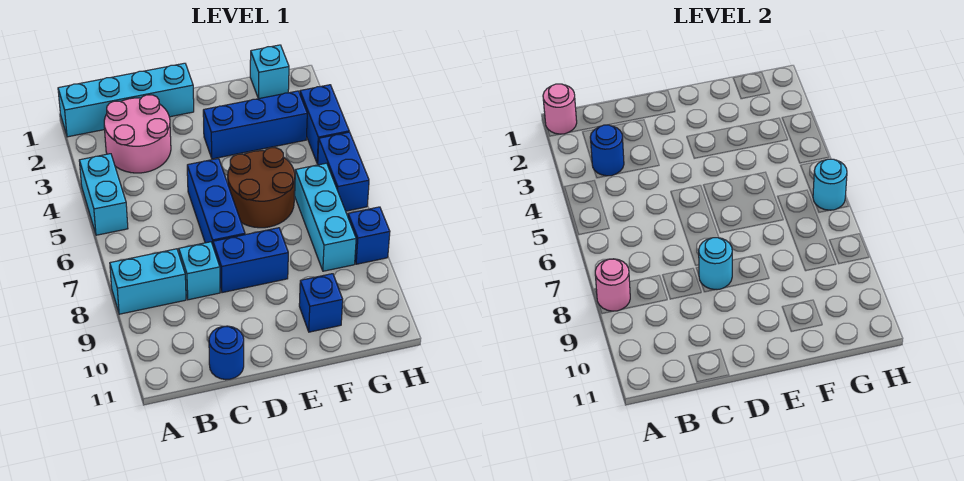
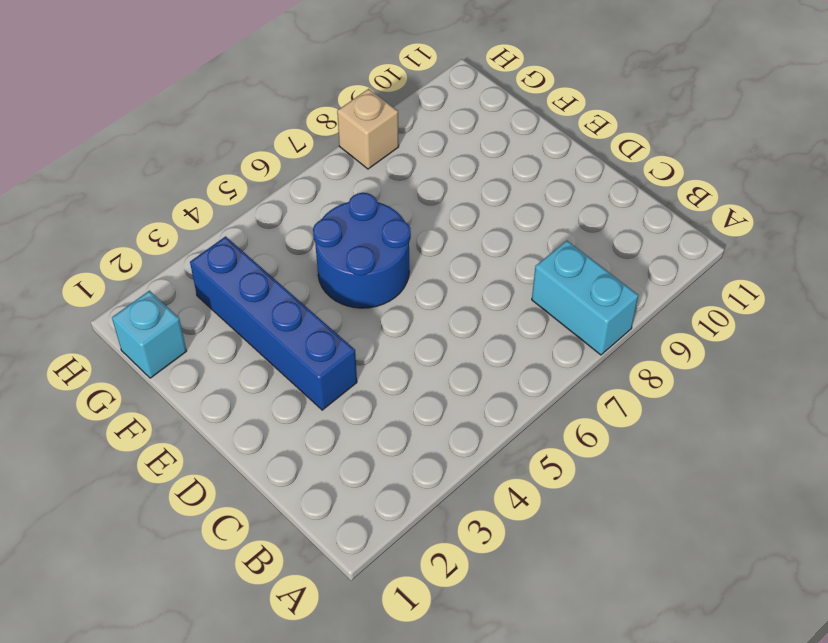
blue brick D3:G3 level 1 -> blue brick E3:G3 level 1
blue round brick E5:F6 level 1 -> brown round brick E5:F6 level 1
tan brick H8 level 1 -> blue brick H8 level 1
none -> cyan brick A1:D1 level 1
none -> cyan brick A4:A5 level 1
none -> pink round brick B2:C3 level 1

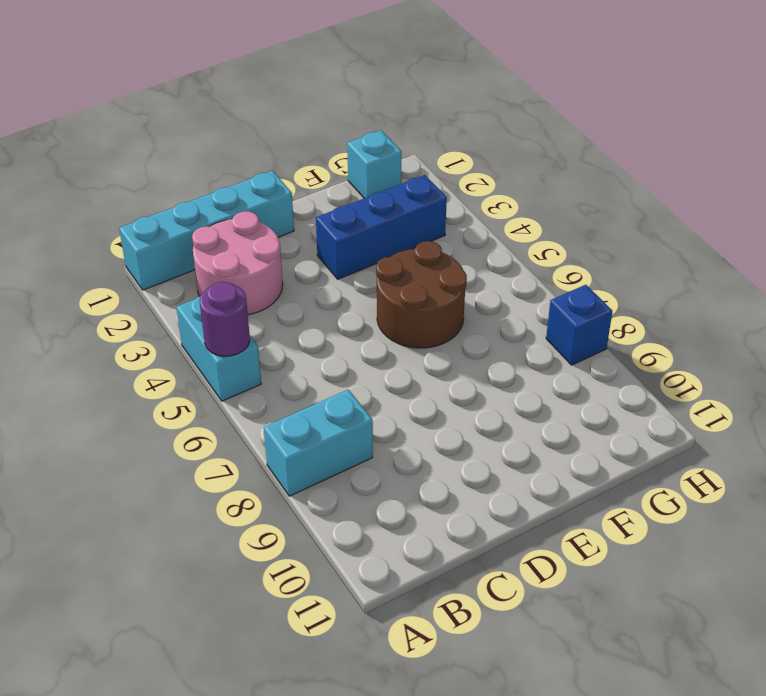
purple round brick A5 level 2 -> none
none -> cyan brick C8 level 1
none -> blue round brick C11 level 1
none -> blue brick D5:D7 level 1

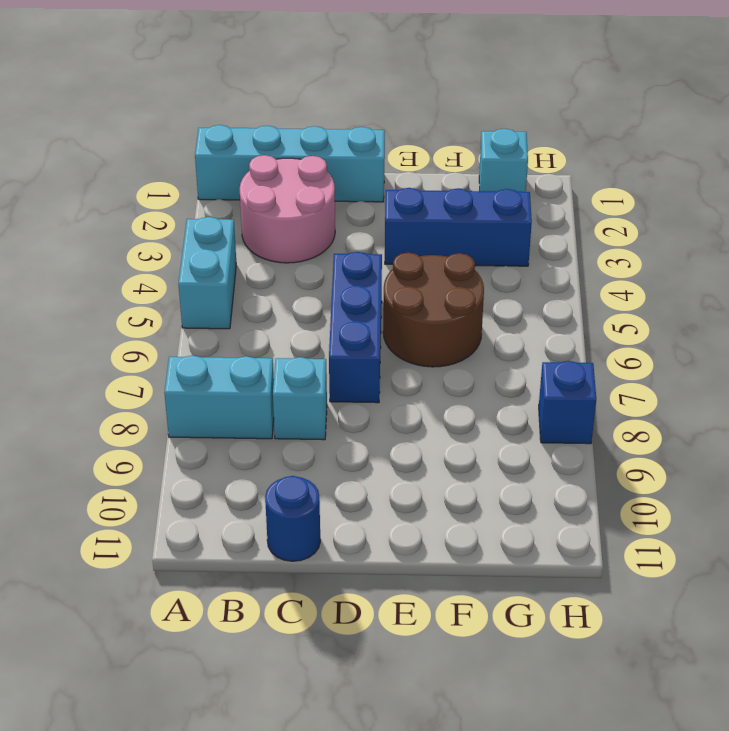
none -> blue brick D8:E8 level 1
none -> blue brick F10 level 1
none -> cyan brick G6:G8 level 1

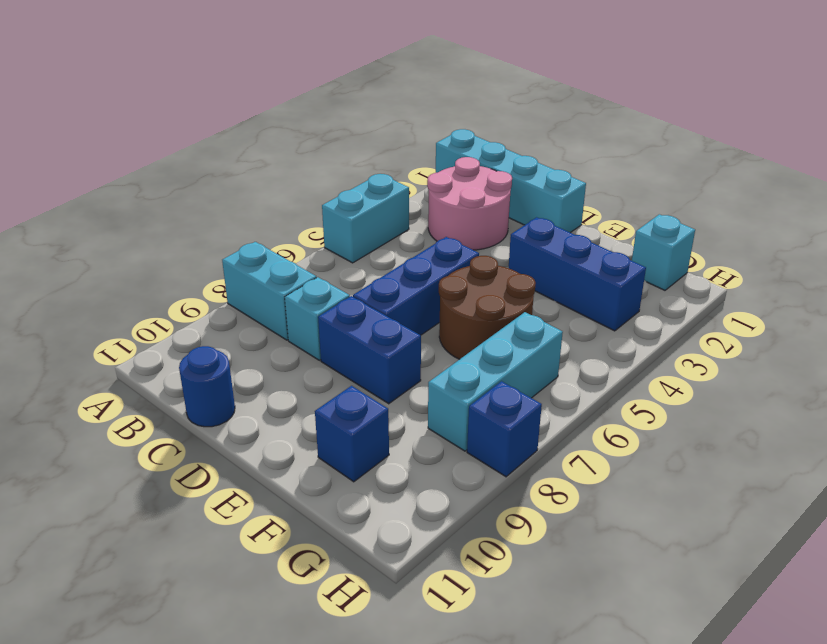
none -> blue brick H3:H4 level 1
none -> blue brick H5:H6 level 1
none -> pink round brick A1 level 2

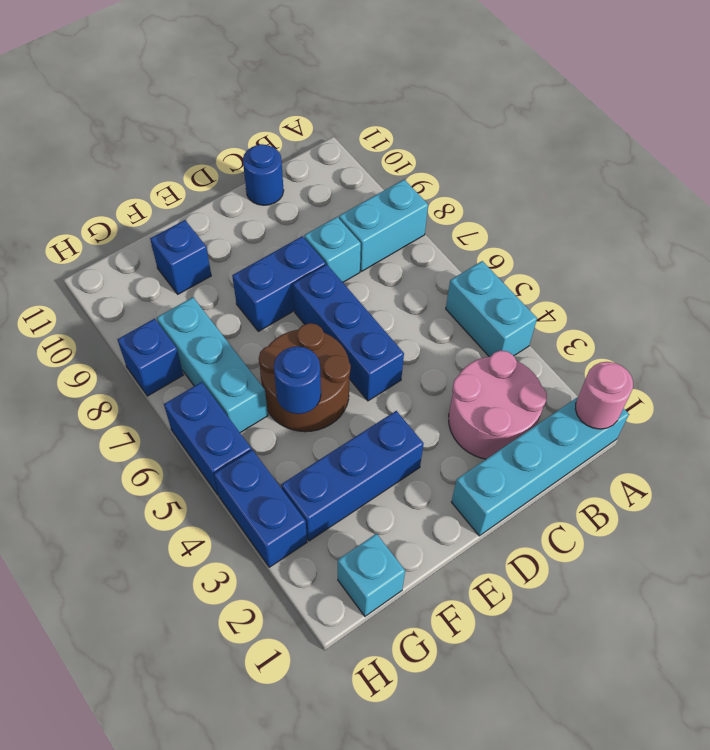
blue round brick F5 level 2 -> blue round brick B3 level 2
none -> pink round brick A8 level 2
none -> cyan round brick D8 level 2
none -> cyan round brick H6 level 2

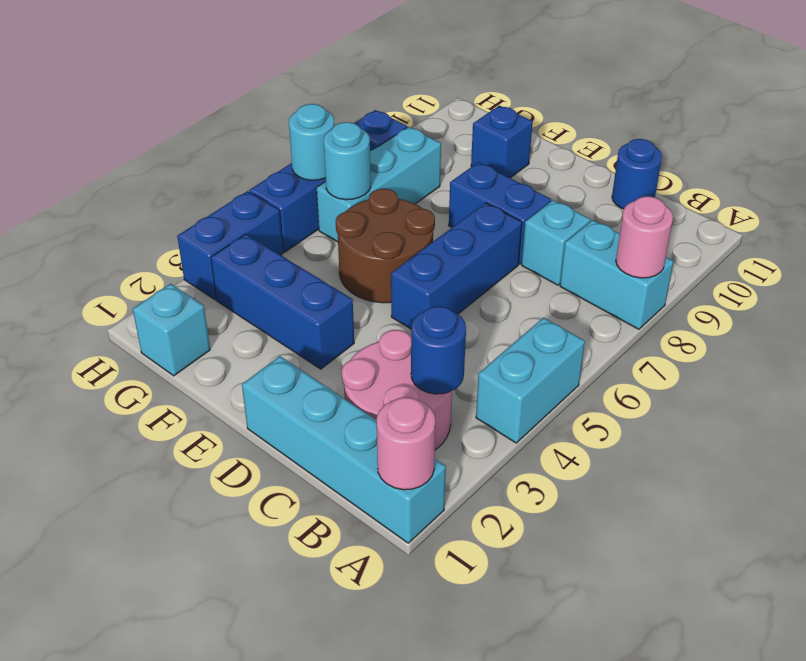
cyan round brick G6 level 2 -> cyan round brick D8 level 2

